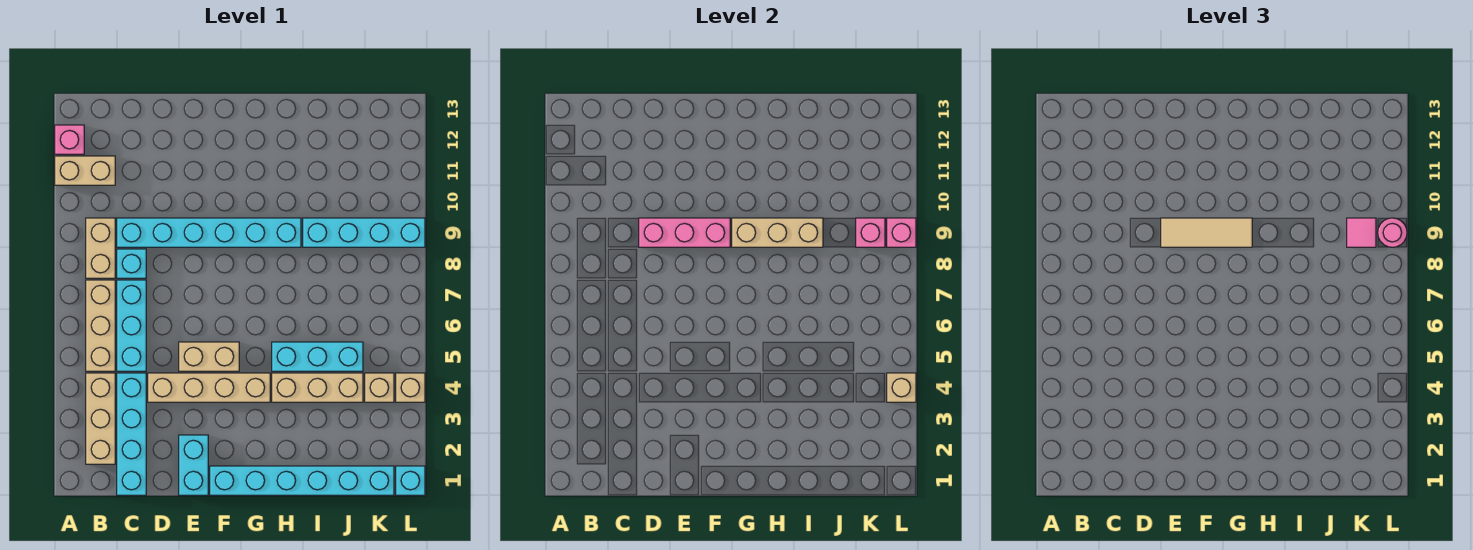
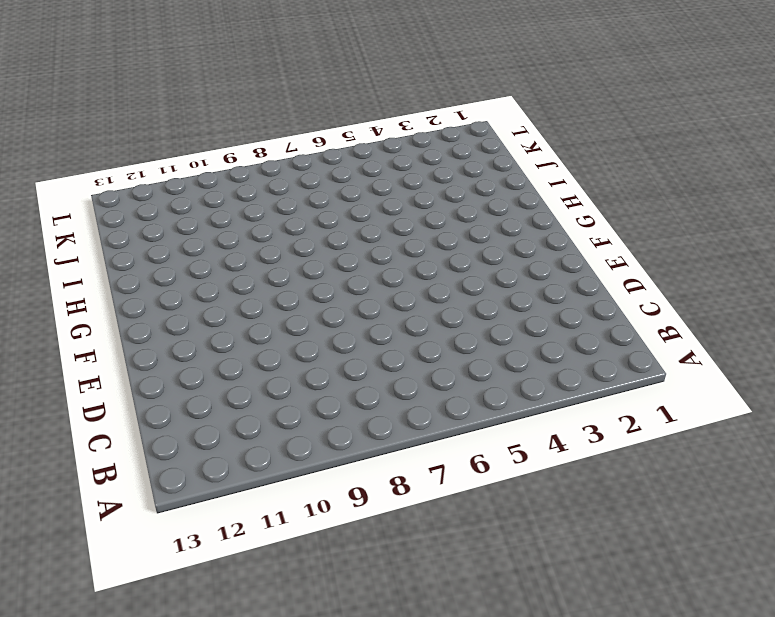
none -> tan brick A11:B11 level 1
none -> pink brick A12 level 1
none -> tan brick B2:B4 level 1

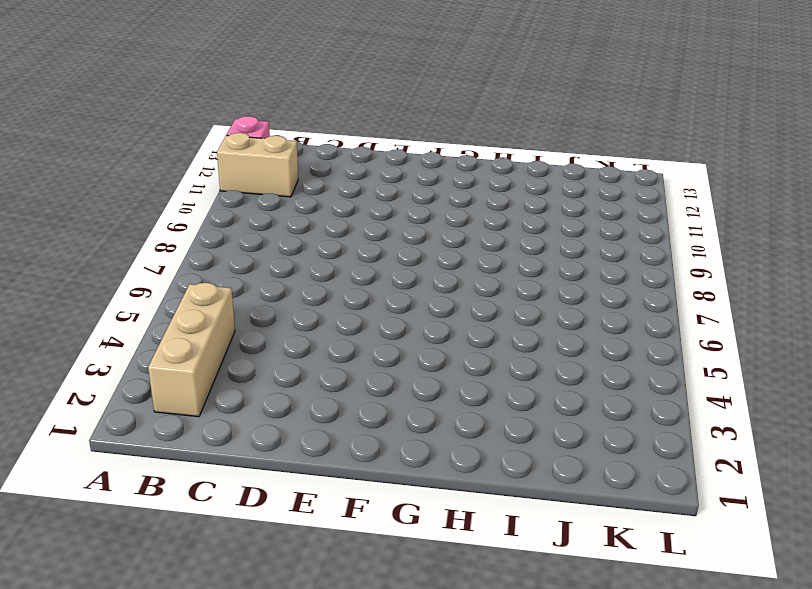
none -> tan brick B5:B7 level 1
none -> tan brick B8:B9 level 1
none -> cyan brick C1:C4 level 1

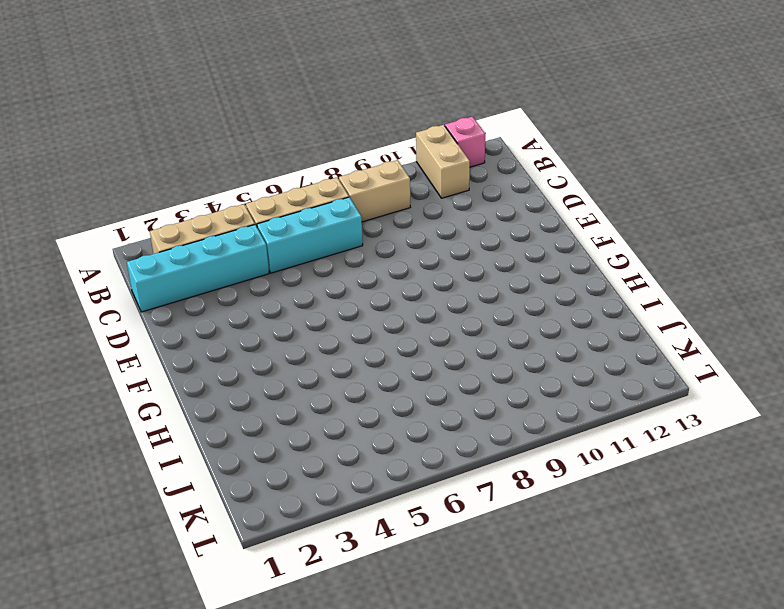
none -> cyan brick C8 level 1
none -> cyan brick C9:H9 level 1
none -> tan brick D4:G4 level 1

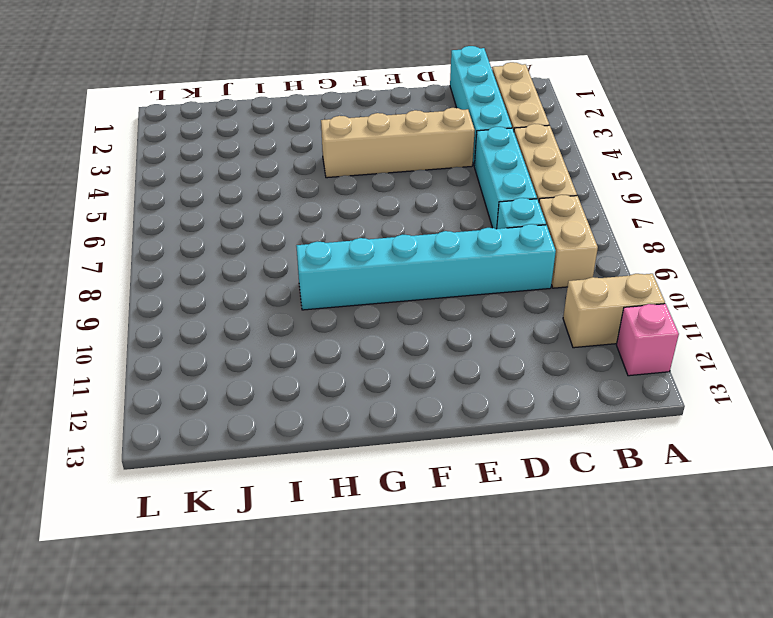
none -> cyan brick E1:E2 level 1
none -> tan brick E5:F5 level 1
none -> cyan brick F1:K1 level 1

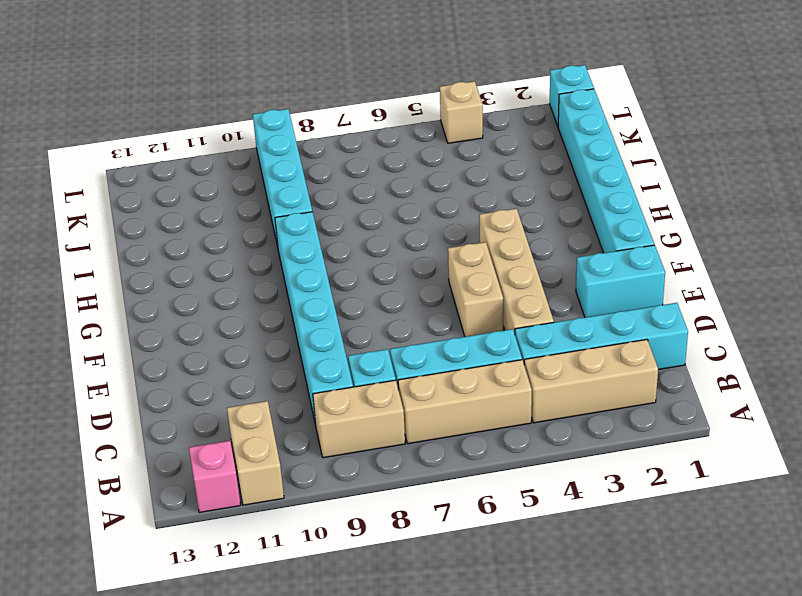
none -> tan brick H4:J4 level 1
none -> cyan brick H5:J5 level 1
none -> tan brick K4 level 1

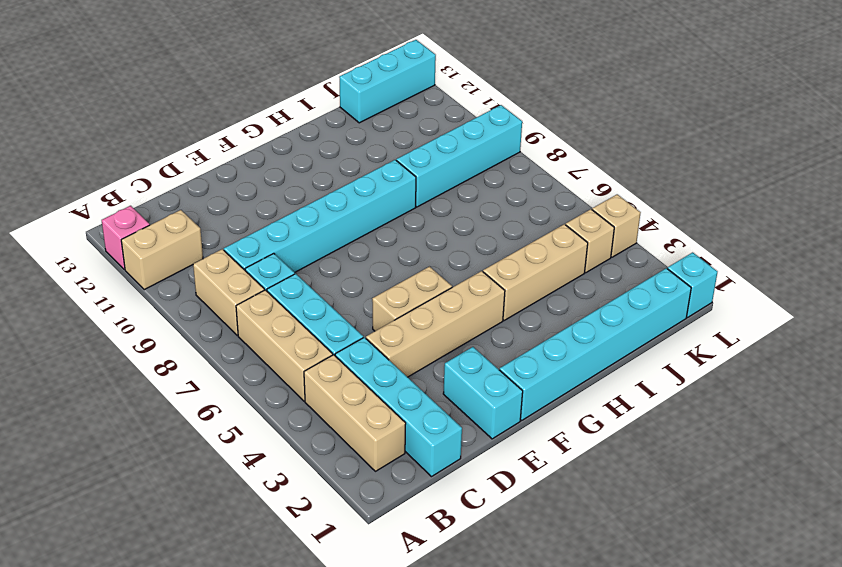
cyan brick J13:L13 level 1 -> cyan brick H5:J5 level 1
none -> pink brick D9:F9 level 2
none -> tan brick G9:I9 level 2
none -> pink brick K9 level 2

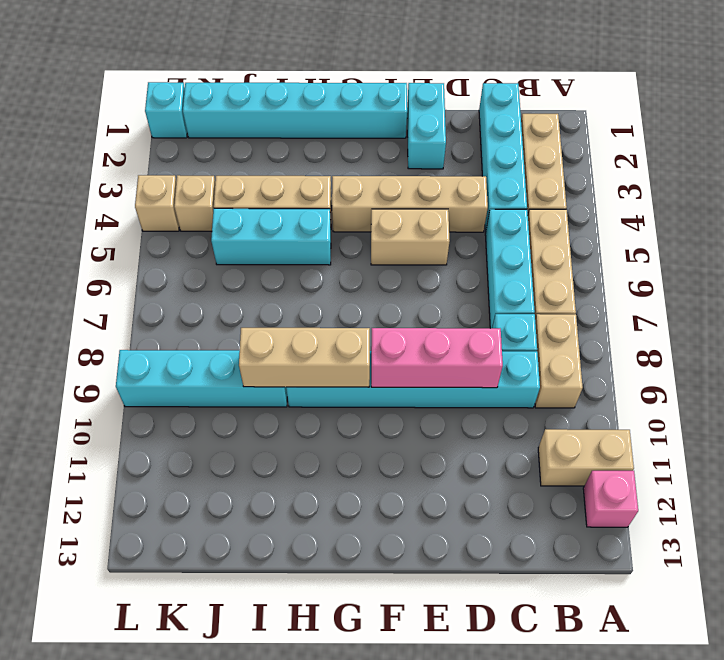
none -> pink brick K9 level 2
none -> tan brick L4 level 2
none -> pink brick L9 level 2

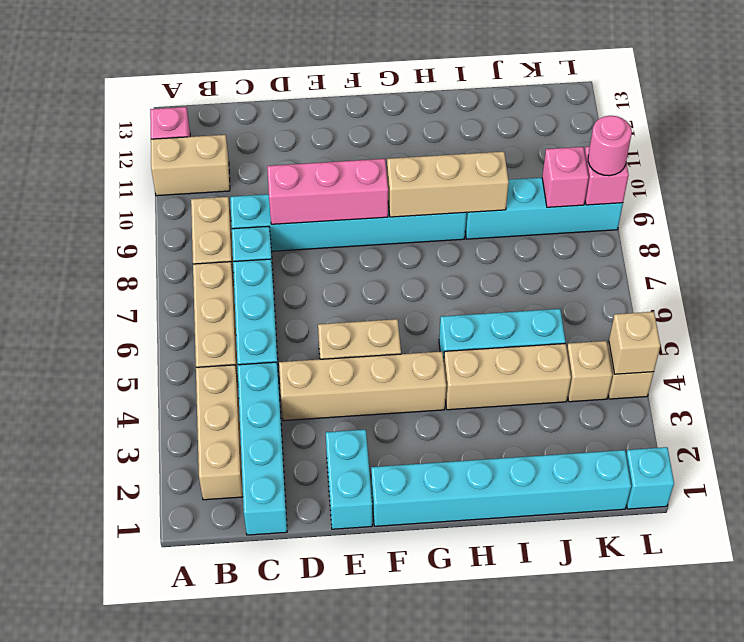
none -> tan tile E9:G9 level 3
none -> pink tile K9 level 3

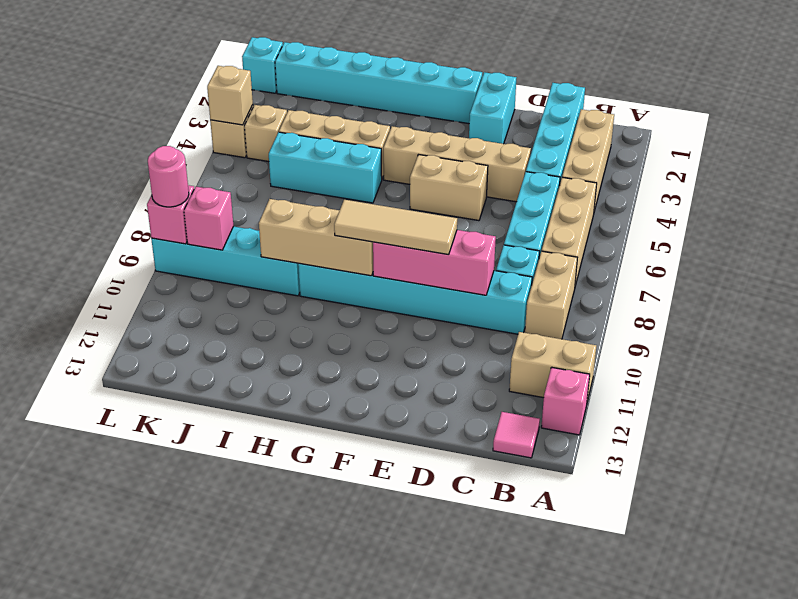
pink tile B13 level 1 -> pink tile K9 level 3

